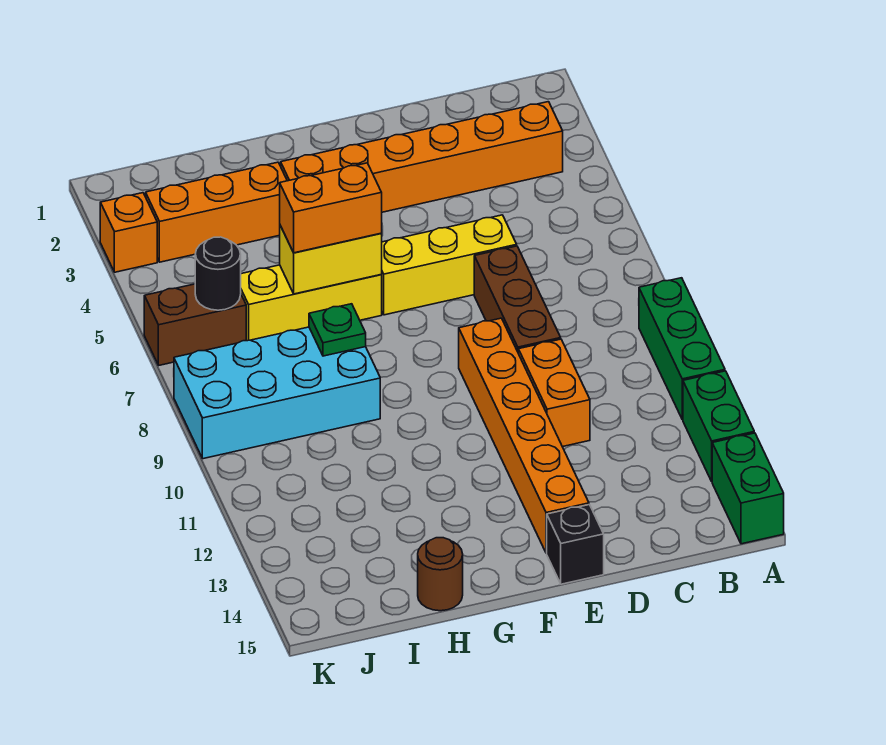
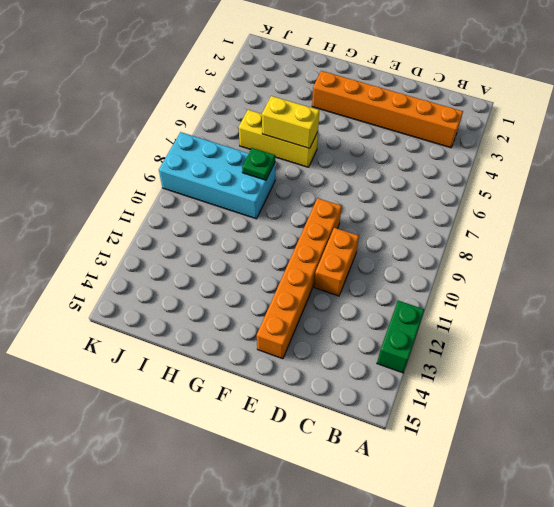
none -> green brick A9:A11 level 1
none -> green brick A14:A15 level 1
none -> yellow brick D6:F6 level 1

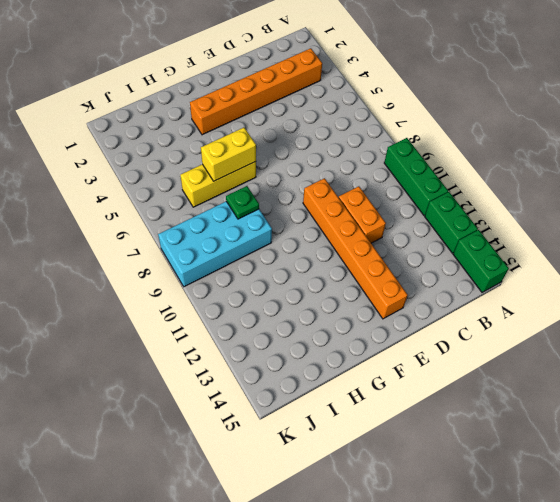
none -> yellow brick D6:F6 level 1
none -> brown brick D7:D9 level 1
none -> black brick E15 level 1

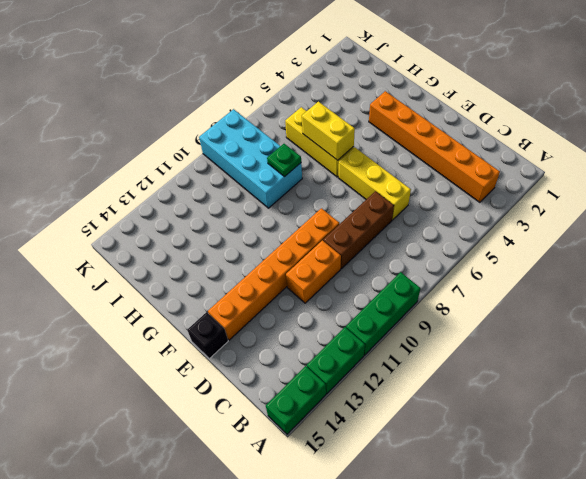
none -> orange brick H3:J3 level 1
none -> brown round brick H15 level 1
none -> brown brick J6:K6 level 1

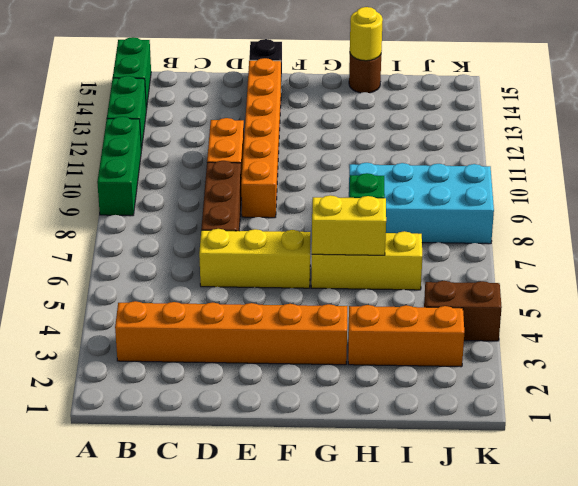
yellow round brick H15 level 2 -> none
brown brick J4:K4 level 1 -> brown brick J6:K6 level 1
none -> orange brick K3 level 1
none -> black round brick J6 level 2
none -> orange brick G6:H6 level 3

